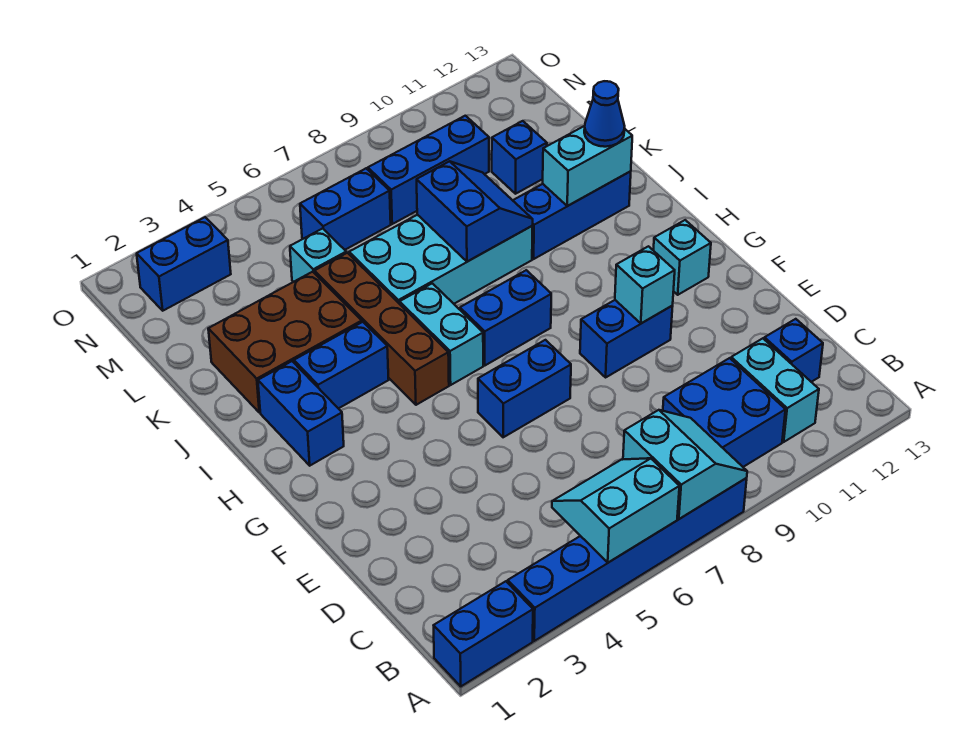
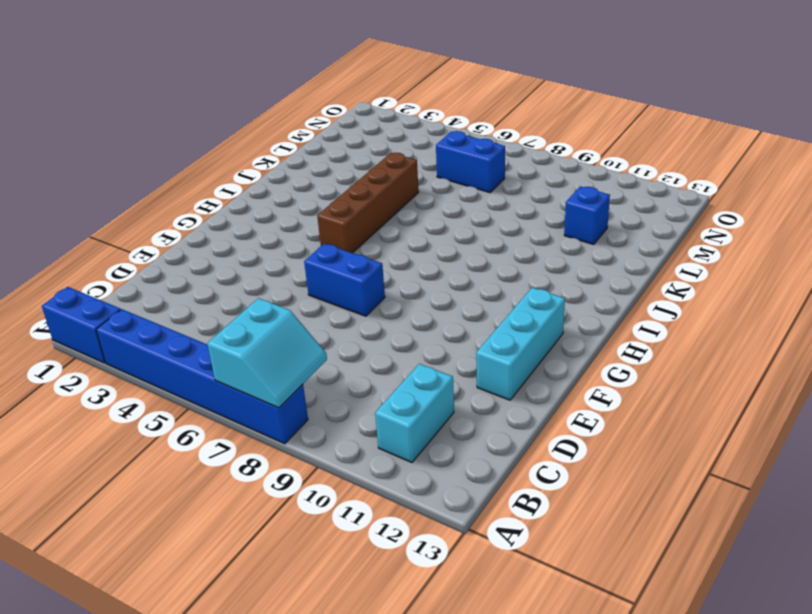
cyan brick E12:G12 level 1 -> cyan brick G12 level 1
none -> blue brick B9:C10 level 1
none -> blue brick C12 level 1
none -> blue brick F9:F10 level 1

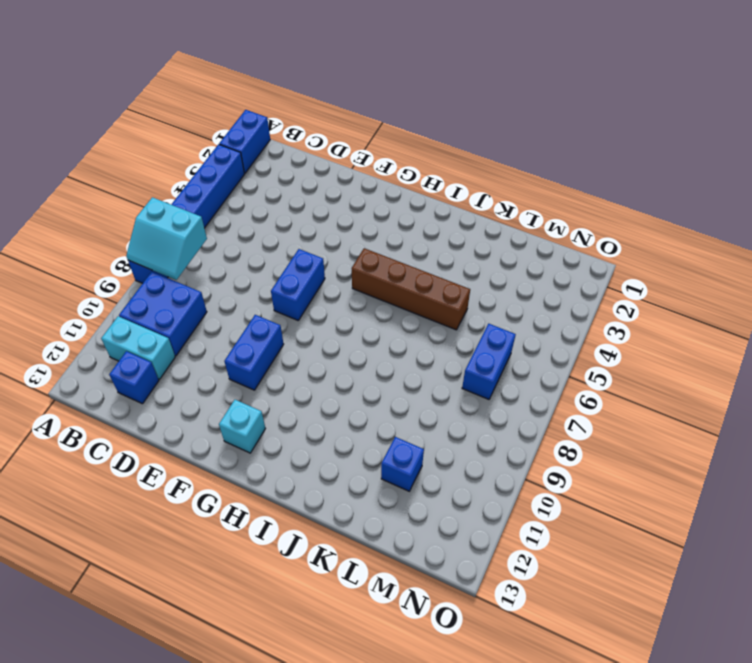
none -> blue brick H2:I2 level 1
none -> cyan brick H6:I6 level 1
none -> blue brick H7:H8 level 1

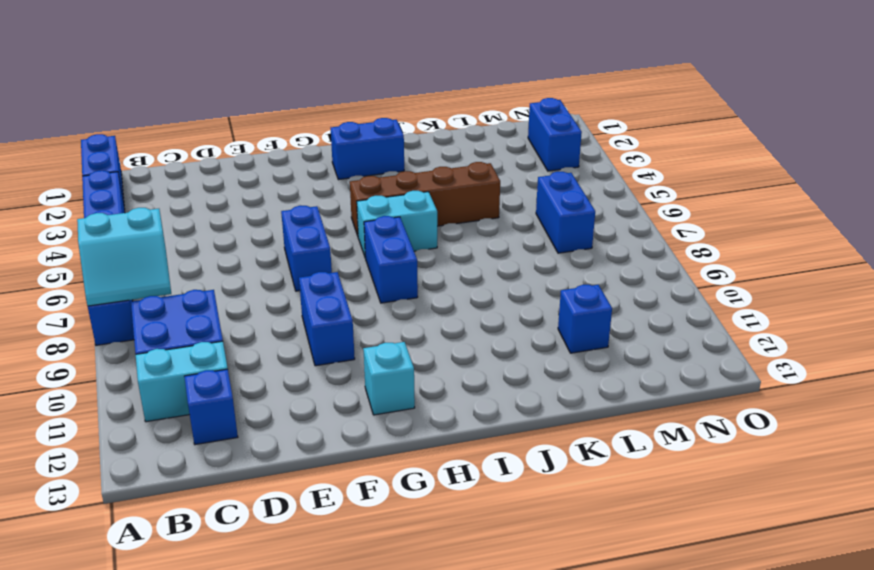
none -> blue brick I3:I4 level 1
none -> brown brick J2:K4 level 1
none -> cyan brick J6:K9 level 1

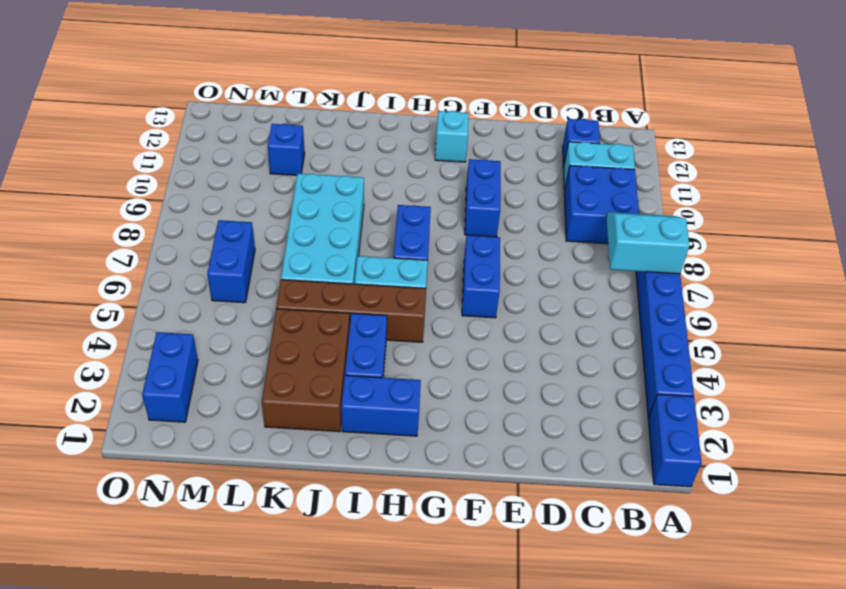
none -> blue brick J10:J12 level 1
none -> cyan brick L5 level 1
none -> blue brick M8:M10 level 1

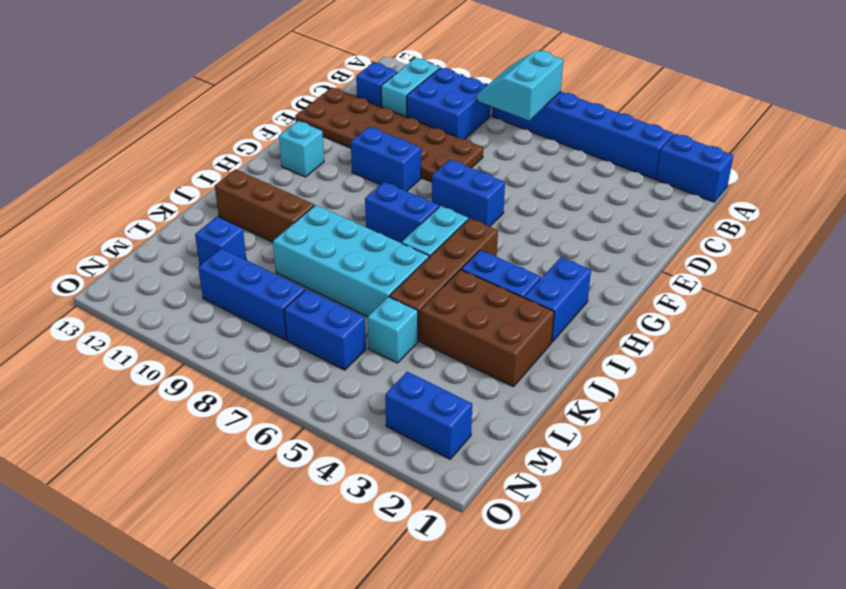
brown plate D8:E13 level 1 -> none
brown brick J10:J12 level 1 -> blue brick J10:J12 level 1
none -> cyan slope A5:B6 level 2 top A
none -> cyan brick F10 level 2
none -> blue slope J8:K9 level 2 top 8

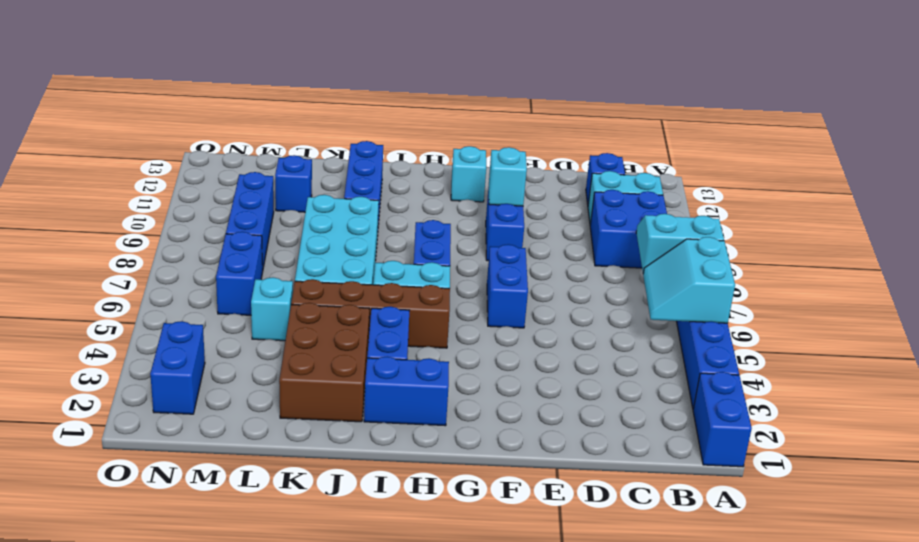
none -> blue slope J8:K9 level 2 top 8
none -> cyan brick J11:J12 level 2
none -> blue cone J12 level 3

